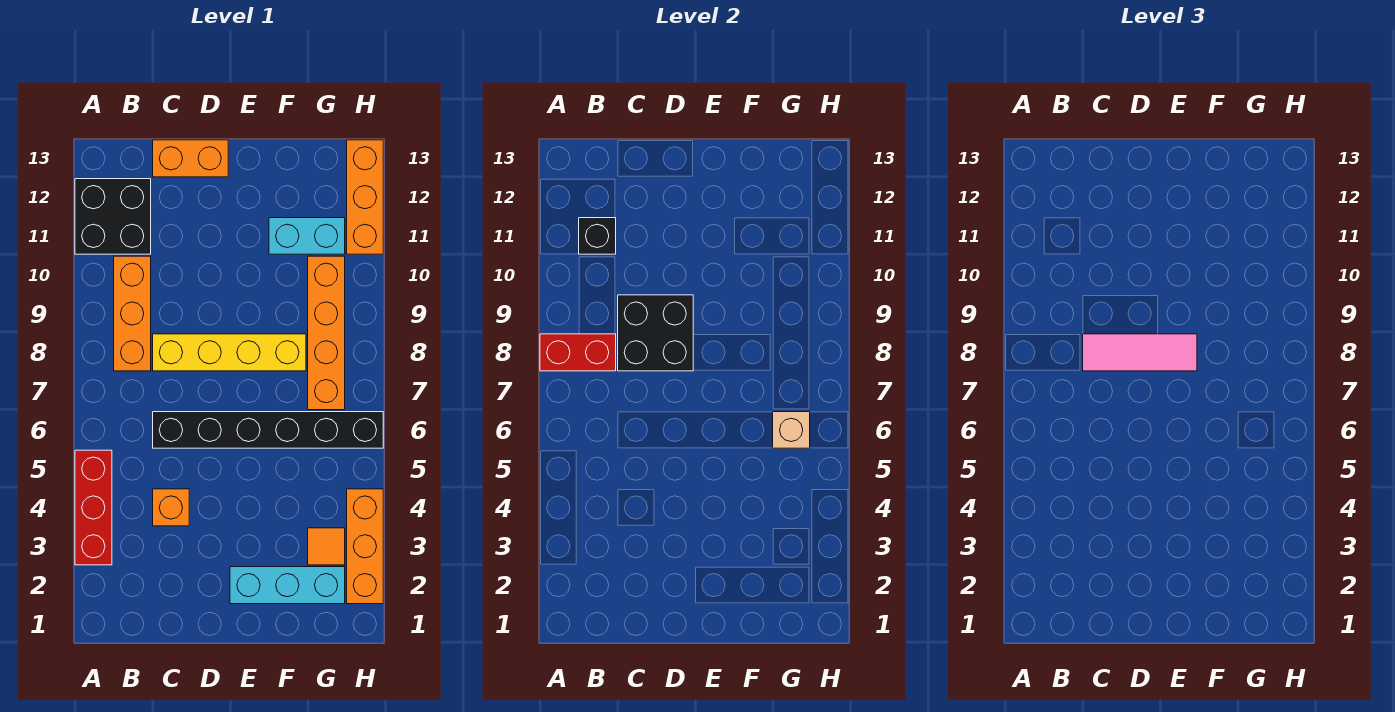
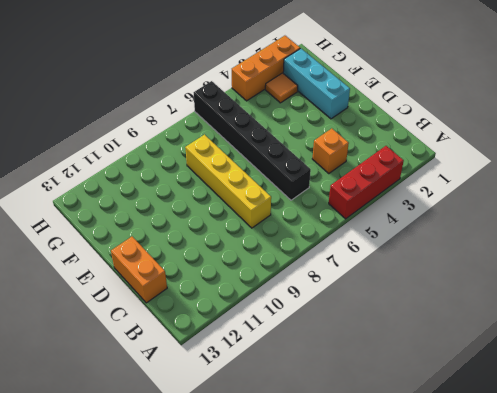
none -> black brick A11:B12 level 1
none -> orange brick B8:B10 level 1
none -> cyan brick F11:G11 level 1

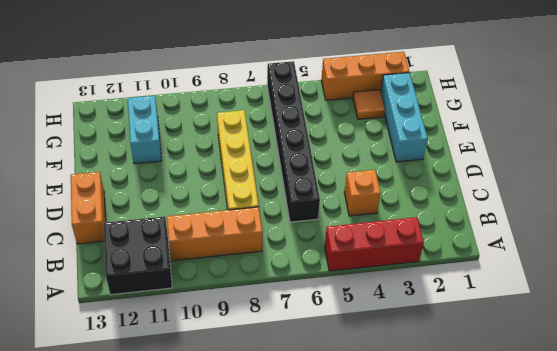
none -> orange brick G7:G10 level 1
none -> orange brick H11:H13 level 1
none -> red brick A8:B8 level 2

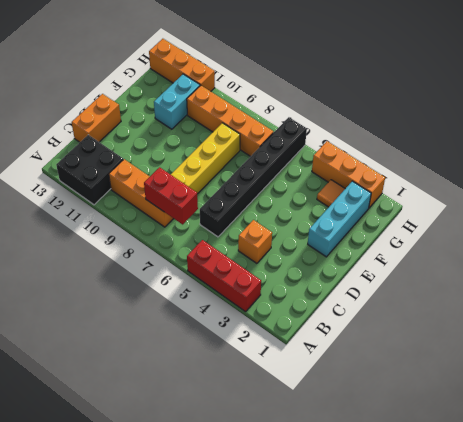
red brick B7:B8 level 2 -> red brick A8:B8 level 2
none -> black brick B11 level 2
none -> black brick C8:D9 level 2
none -> tan brick G6 level 2

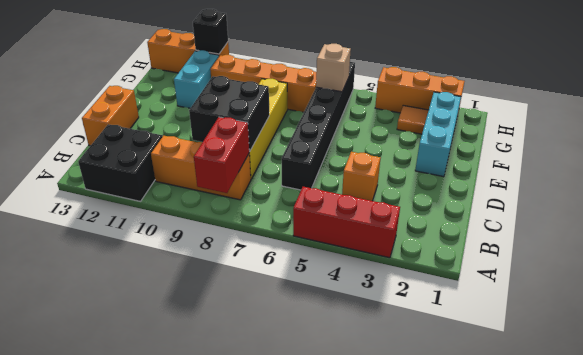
black brick H11 level 2 -> black brick B11 level 2
none -> pink tile C8:E8 level 3

